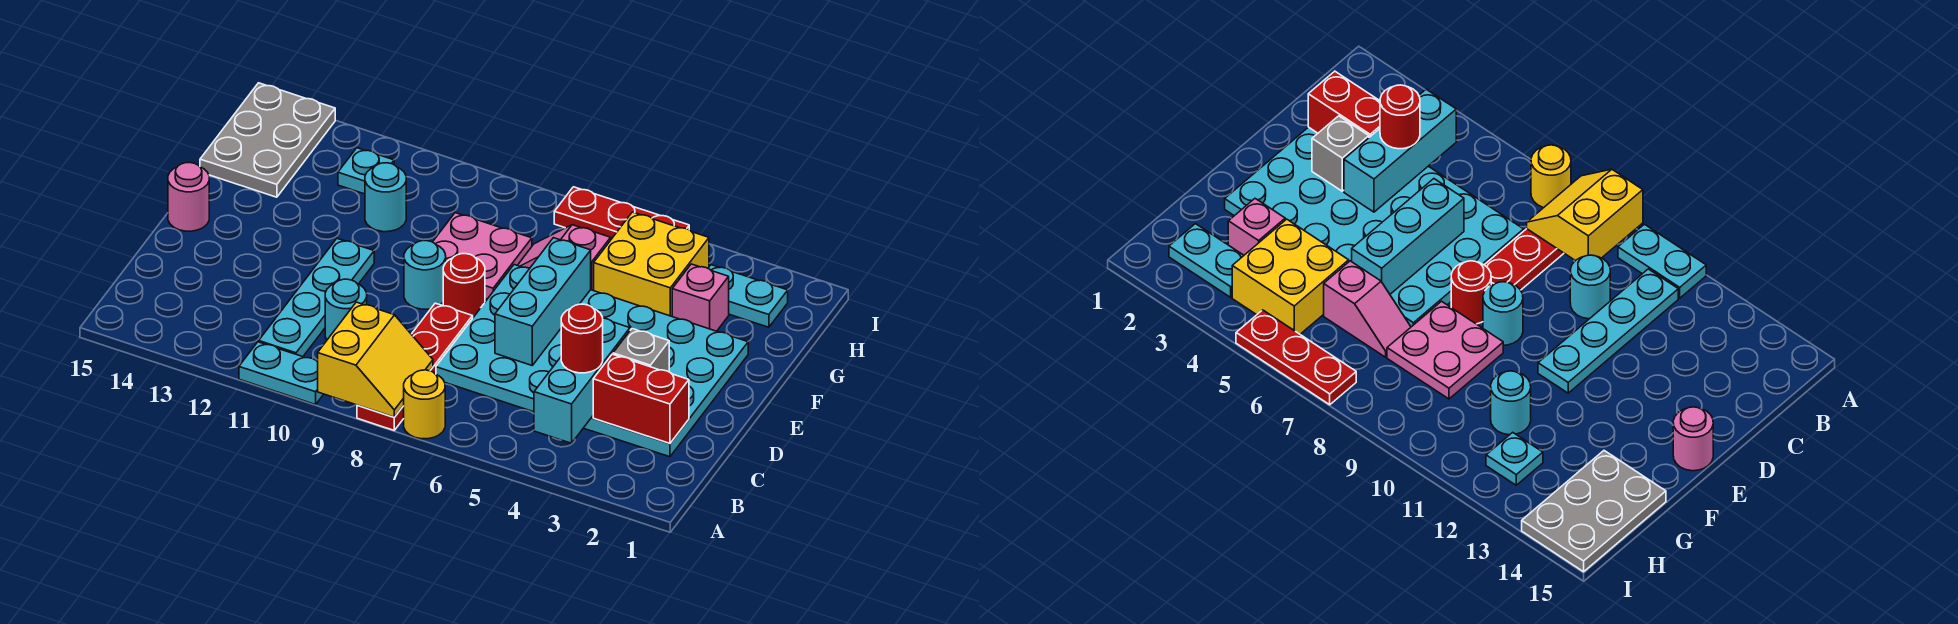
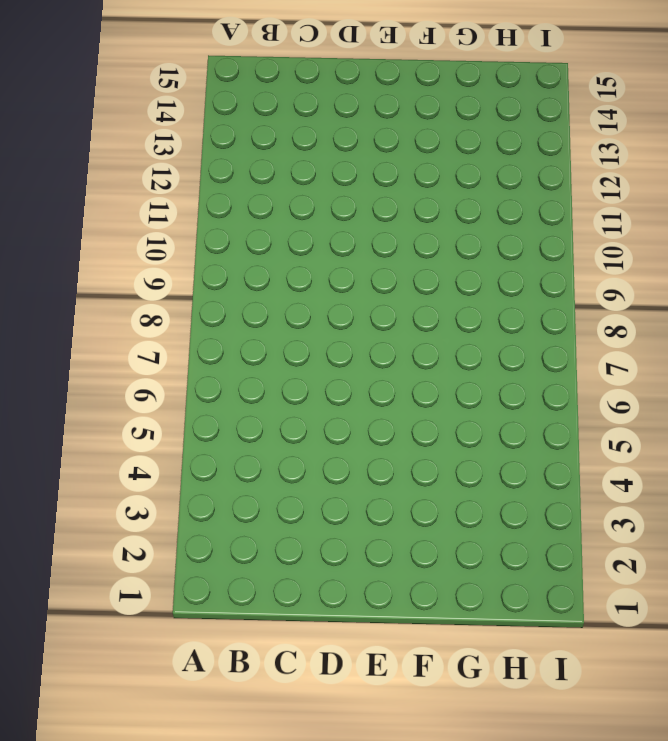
none -> yellow round brick A7 level 1
none -> red plate A8:D8 level 1
none -> cyan plate A10:A11 level 1

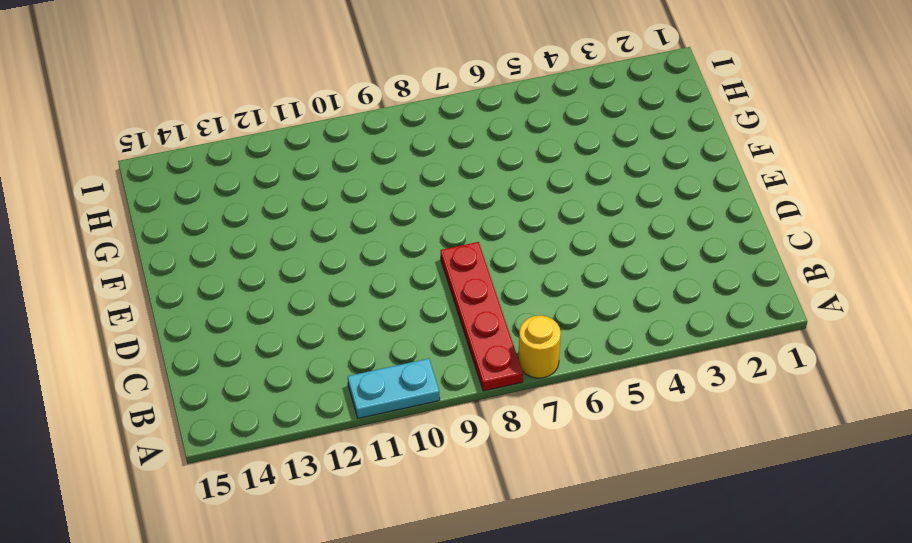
none -> cyan plate B11:E11 level 1
none -> cyan plate C2:F7 level 1
none -> cyan round brick C10 level 1

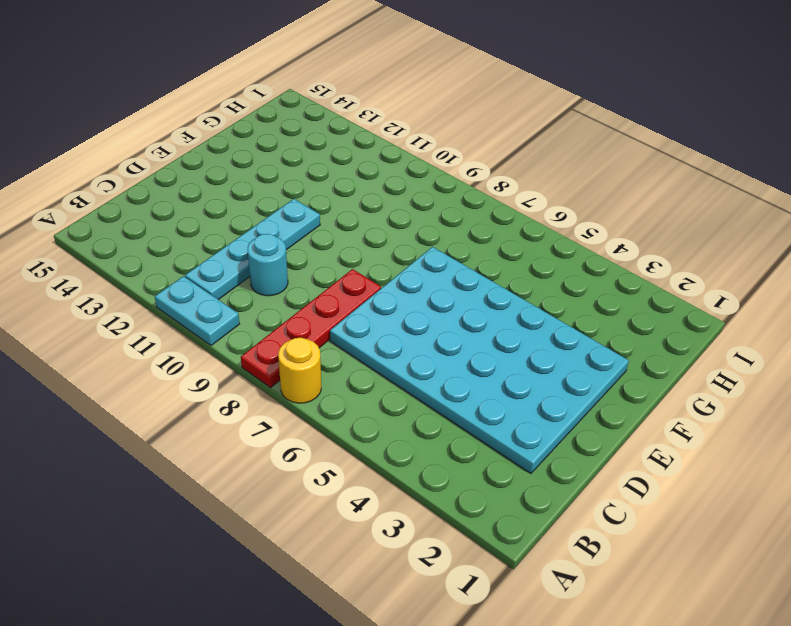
none -> red round brick E8 level 1
none -> cyan round brick E9 level 1
none -> pink round brick E15 level 1

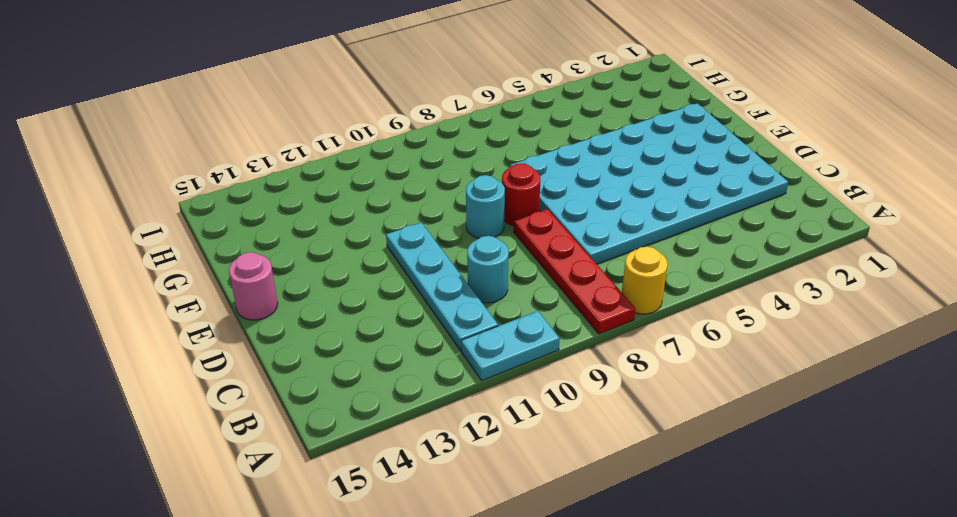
none -> pink plate F8:G9 level 1
none -> pink brick G3 level 1
none -> yellow brick G4:H5 level 1

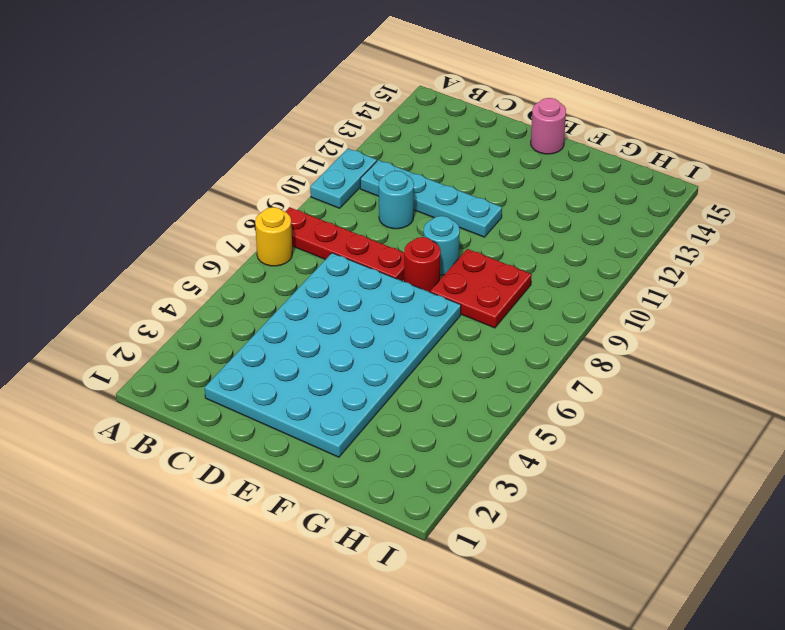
red plate F8:G9 level 1 -> pink plate F8:G9 level 1
none -> pink brick G3 level 1
none -> yellow brick G4:H5 level 1
none -> pink slope G6:G7 level 1 top 6

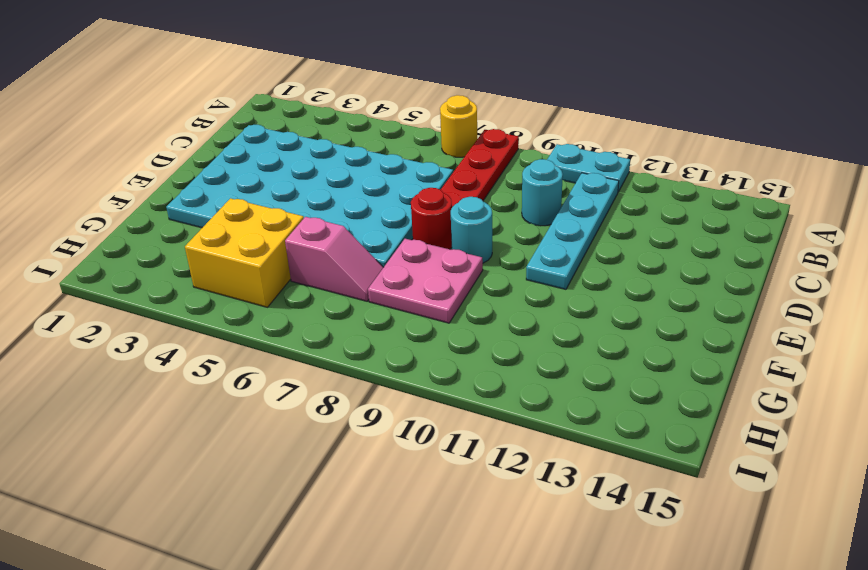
none -> pink round brick E15 level 1
none -> pink brick G3 level 1
none -> cyan round brick G11 level 1

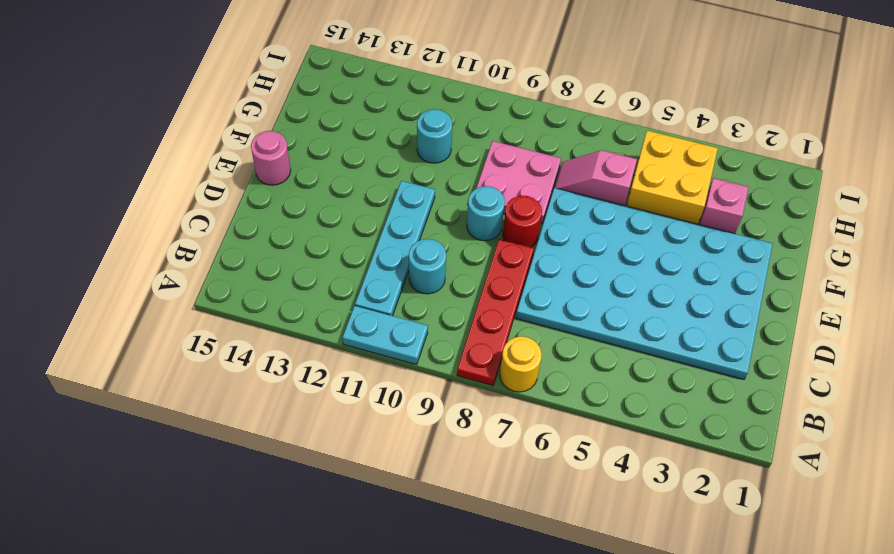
none -> grey plate G14:I15 level 1
none -> cyan plate H2:H3 level 1
none -> cyan plate H12 level 1

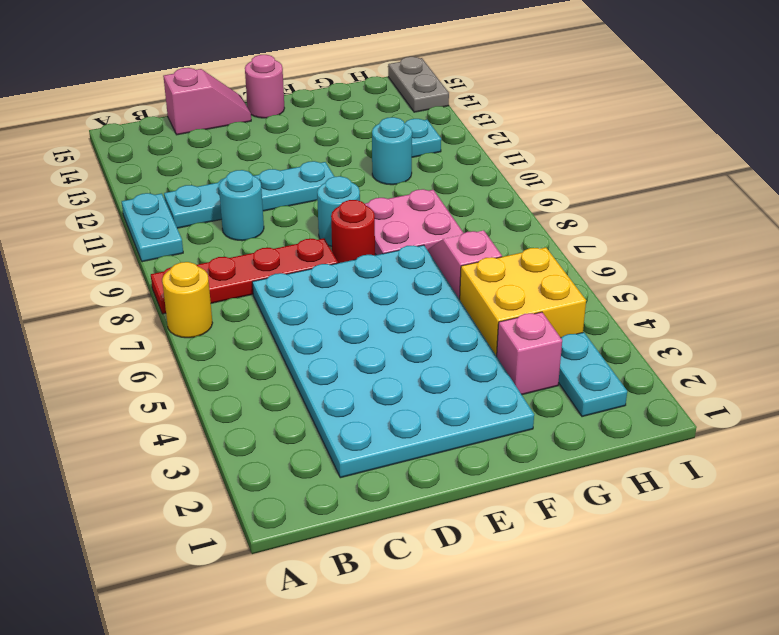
pink slope C15:D15 level 1 top C -> none
grey plate I14:I15 level 1 -> grey plate G14:I15 level 1
none -> red plate I5:I7 level 1
none -> yellow slope A8:B9 level 2 top 9
none -> cyan brick B4:D4 level 2

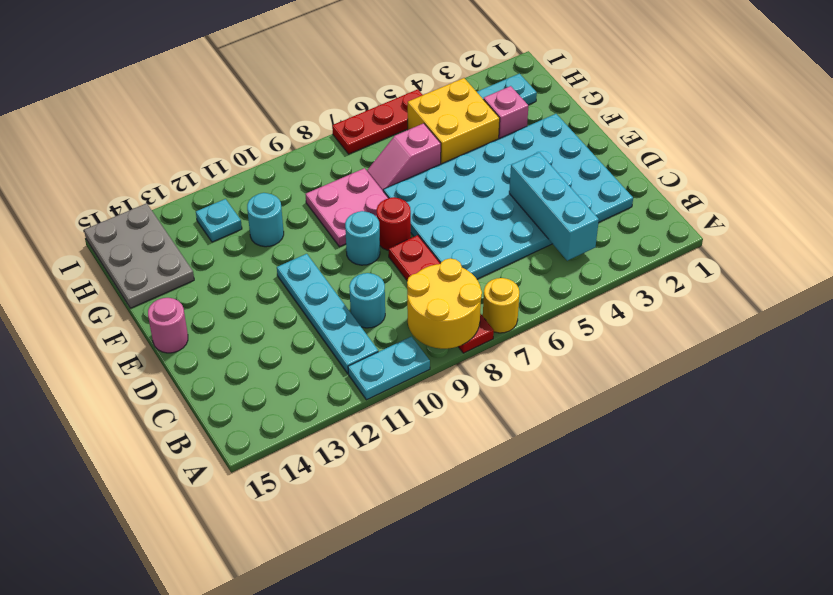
yellow round brick A8:B9 level 2 -> yellow slope A8:B9 level 2 top 9
none -> red brick C2:C3 level 2
none -> grey brick D3 level 2
none -> cyan brick D6:F6 level 2

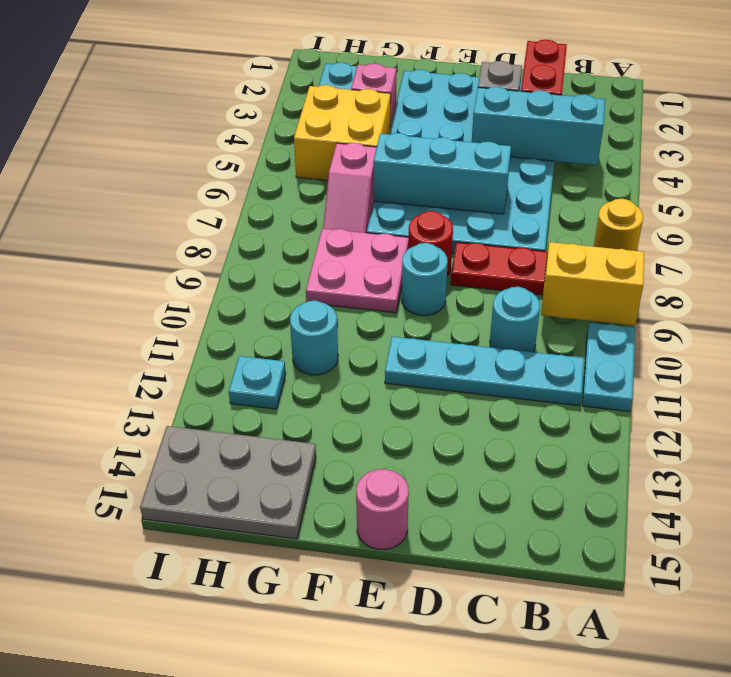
none -> red plate I5:I7 level 1
none -> red round brick C4 level 3

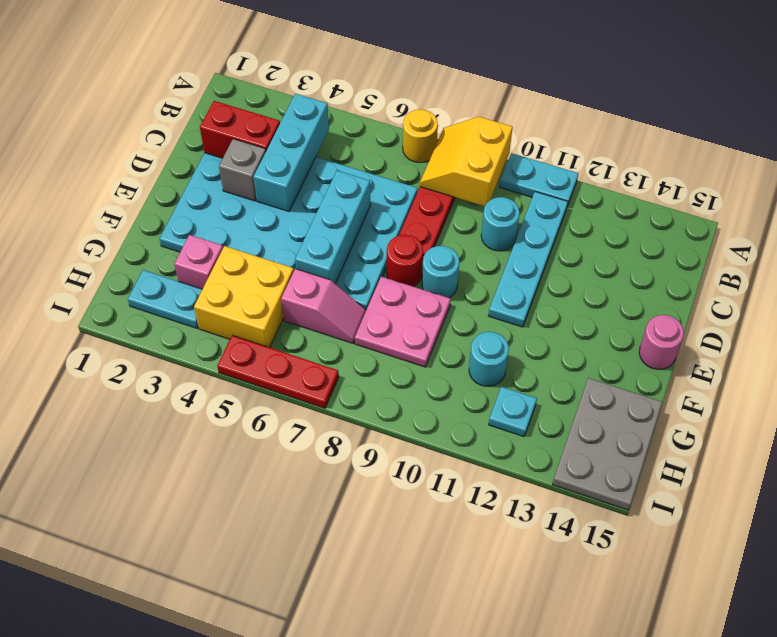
none -> red round brick C4 level 3

